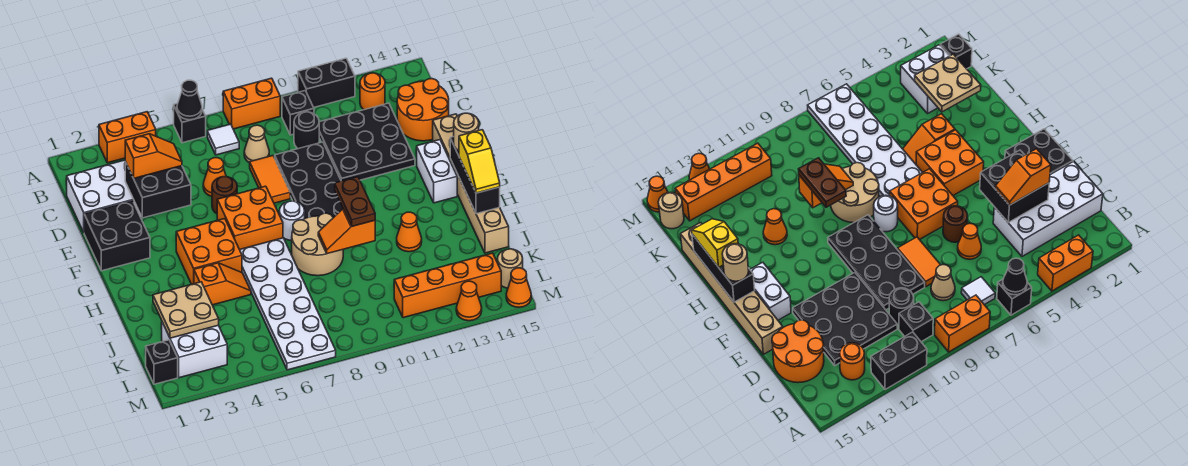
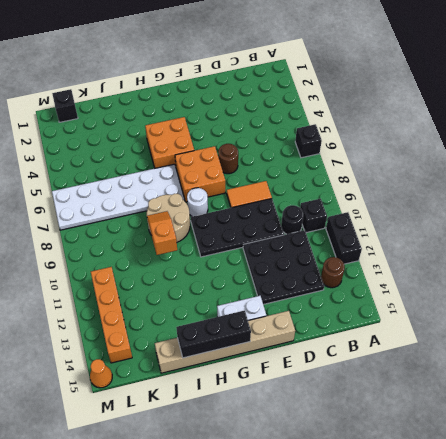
brown round brick B13 level 1 -> orange round brick B13 level 1
none -> orange brick A3:A4 level 1
none -> orange brick A8:A9 level 1
none -> white tile B7 level 1
none -> white brick C1:D4 level 1

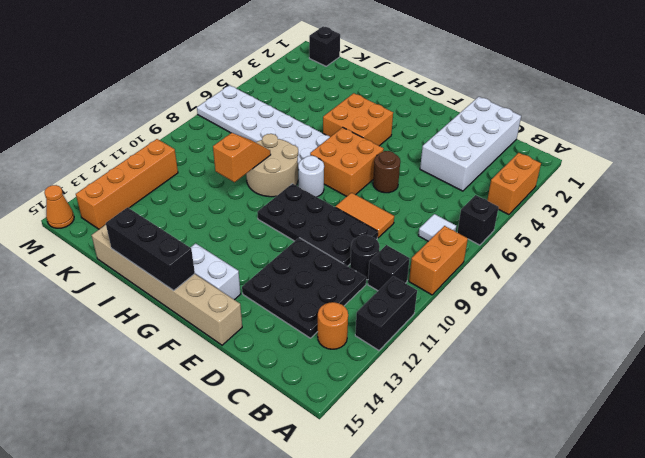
none -> tan cone C8 level 1
none -> orange round brick C14:D15 level 1
none -> orange cone D6 level 1
none -> black brick E1:F2 level 1

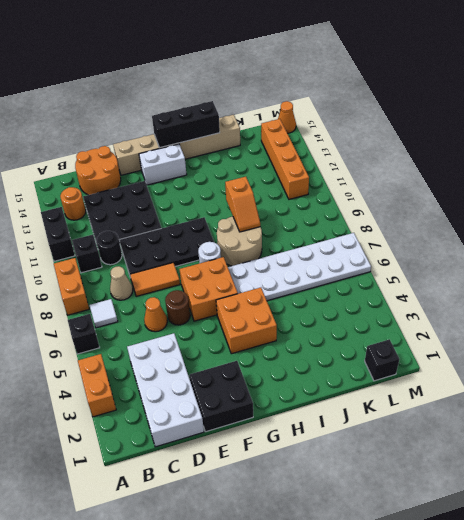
none -> orange slope I4:I5 level 1 top 4
none -> orange cone I12 level 1
none -> white brick K2:L3 level 1
none -> tan round brick L15 level 1

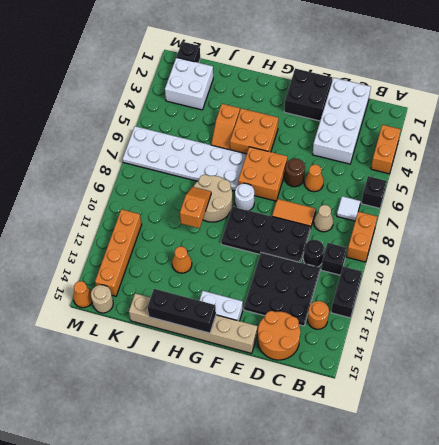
none -> orange cone M13 level 1
none -> black cone A6 level 2
none -> black brick D3:E4 level 2
none -> tan plate J2:K3 level 2

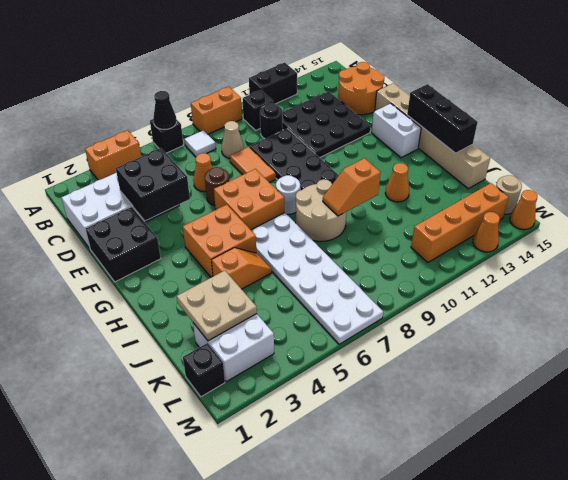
none -> orange round brick B13 level 1
none -> orange slope D3:D4 level 3 top 3
none -> tan round brick G15 level 3
none -> brown plate H10:I10 level 3

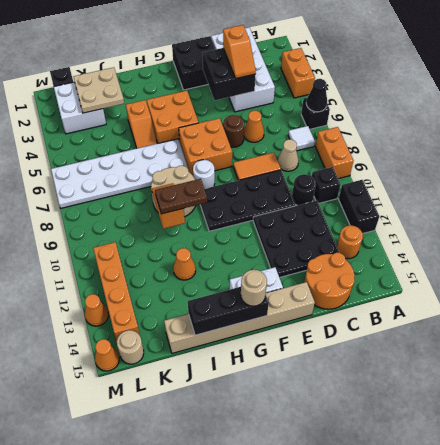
none -> yellow slope H15:I15 level 3 top H

